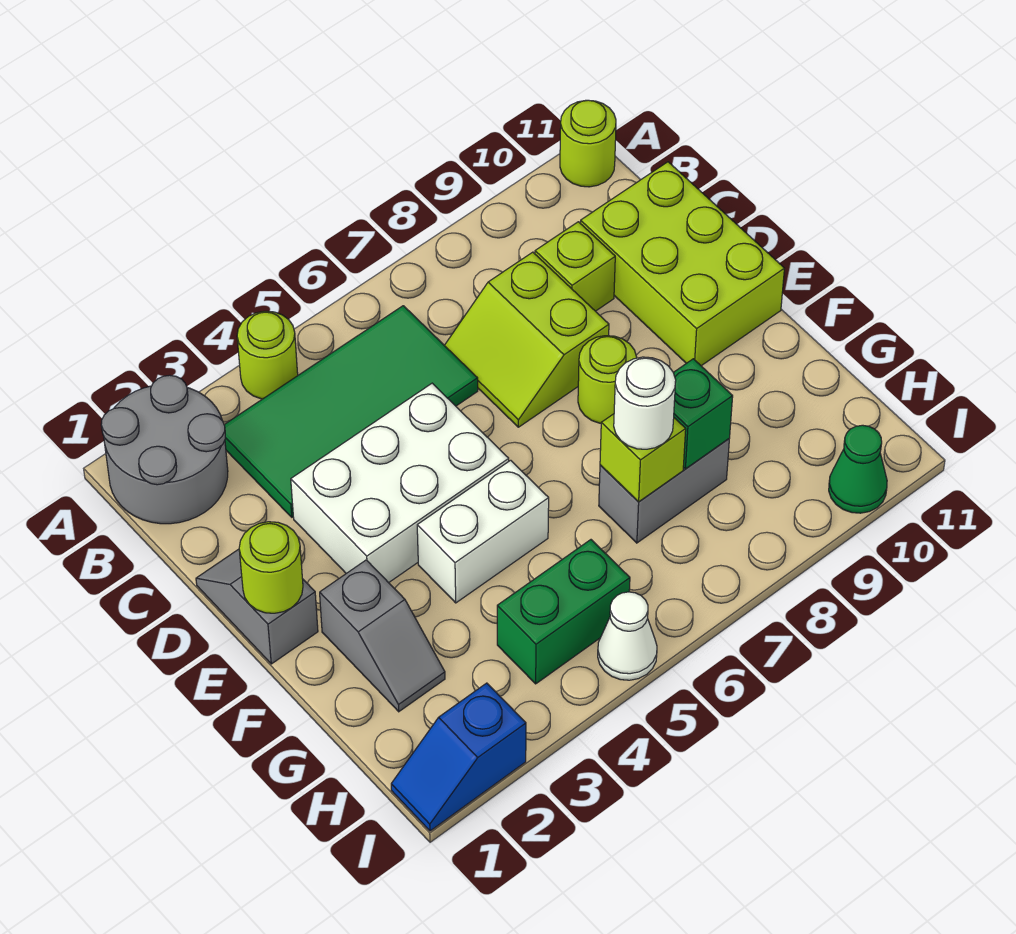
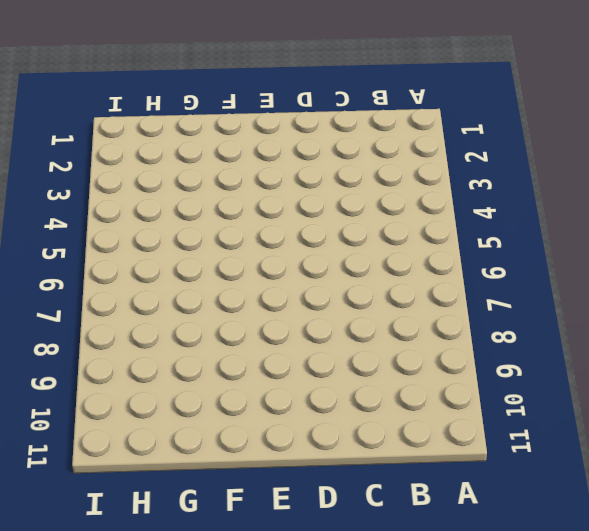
none -> grey round brick A1:B2 level 1
none -> lime round brick A4 level 1
none -> lime round brick A11 level 1

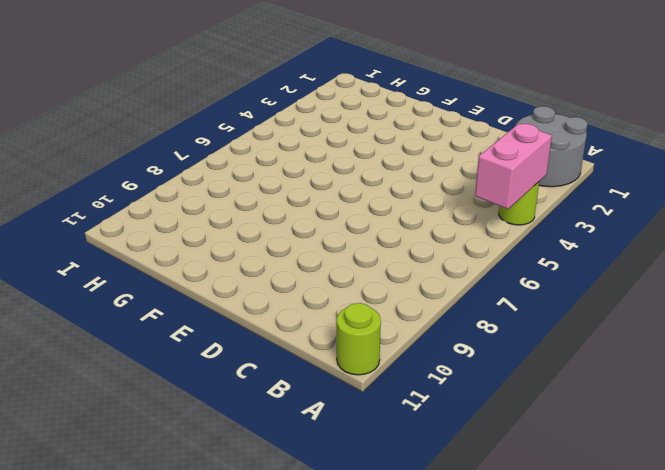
pink brick A4:A5 level 2 -> none
none -> green tile B3:C6 level 1
none -> lime slope C7:D8 level 1 top 8
none -> lime brick C9 level 1

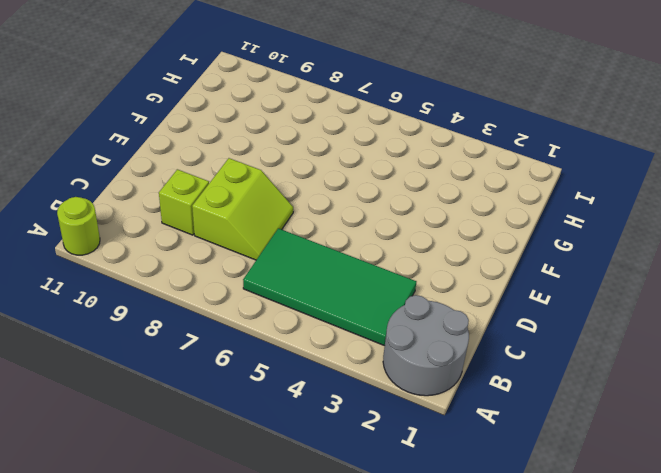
none -> lime round brick A4 level 1
none -> lime brick C10:E11 level 1
none -> grey slope D1:E1 level 1 top E

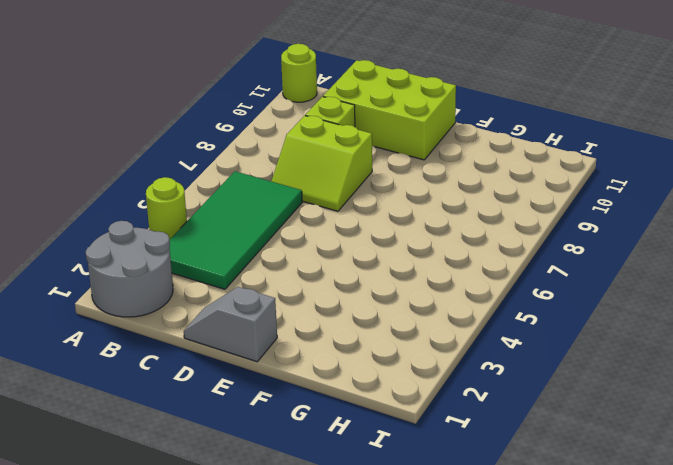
none -> white brick D3:E5 level 1
none -> lime round brick E8 level 1
none -> grey slope F2:G2 level 1 top F

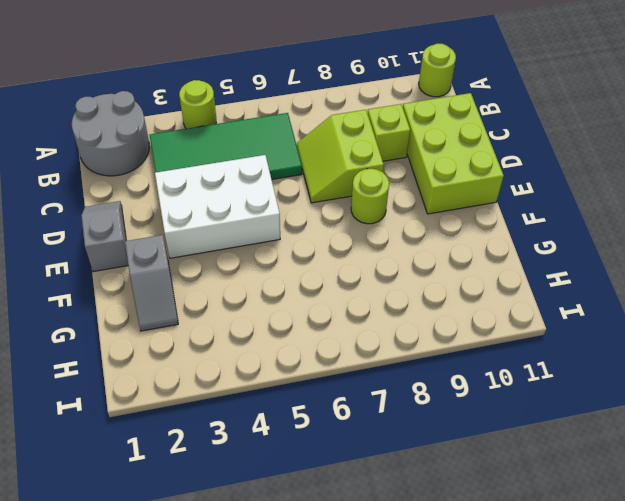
none -> white brick F4:F5 level 1
none -> grey brick G7:G8 level 1
none -> green brick H4:H5 level 1

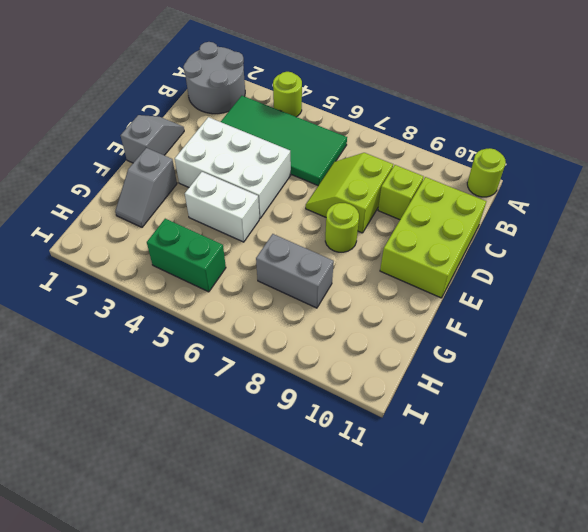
none -> blue slope I1:I2 level 1 top 2
none -> white cone I5 level 1
none -> green cone I10 level 1

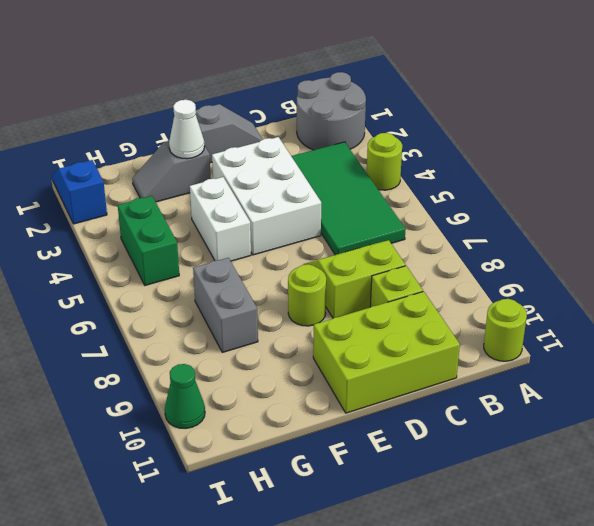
white cone F2 level 2 -> white cone I5 level 1
none -> lime round brick E1 level 2
none -> lime brick G7 level 2
none -> green brick G8 level 2

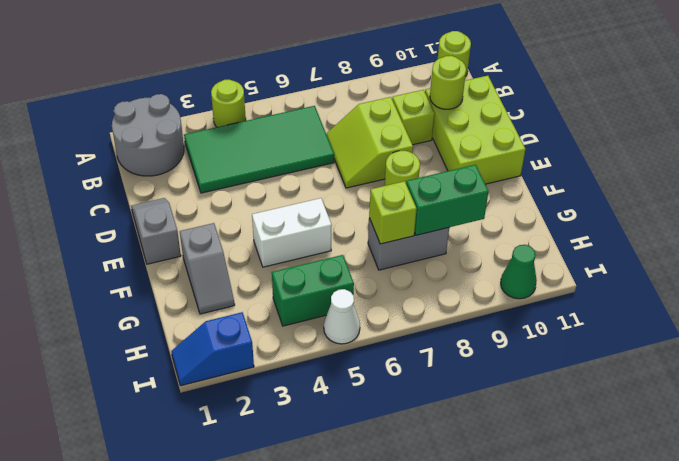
lime round brick C10 level 2 -> lime round brick E1 level 2
green brick G8:G9 level 2 -> green brick G8 level 2
none -> white brick D3:E5 level 1
none -> white round brick G7 level 3

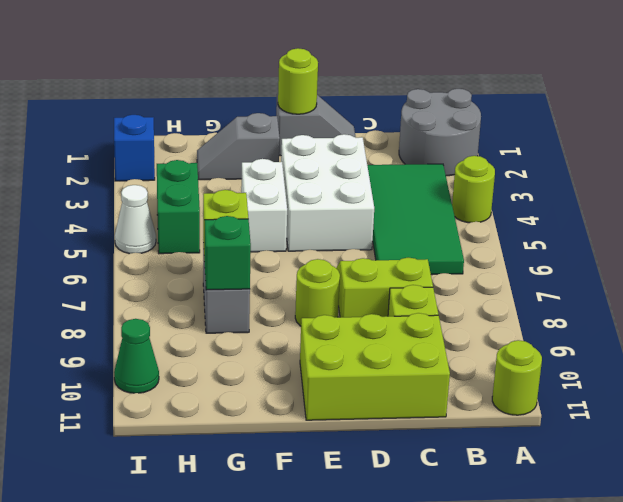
none -> white round brick G7 level 3

